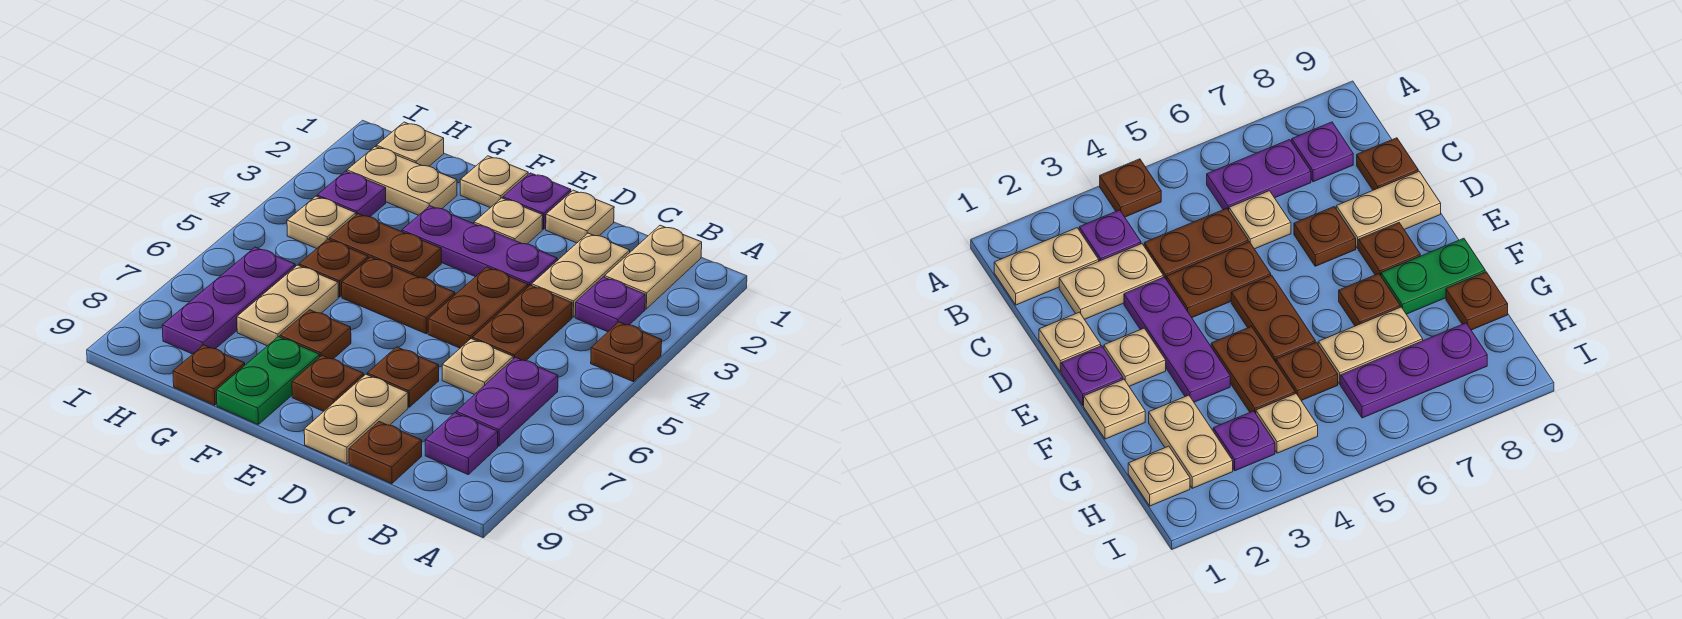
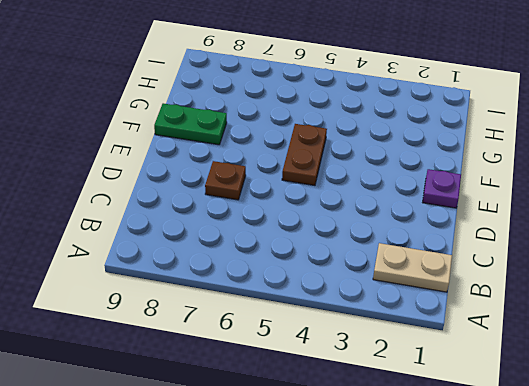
none -> brown plate A4 level 1
none -> purple plate B3 level 1
none -> purple plate B6:B7 level 1
none -> purple plate B8 level 1

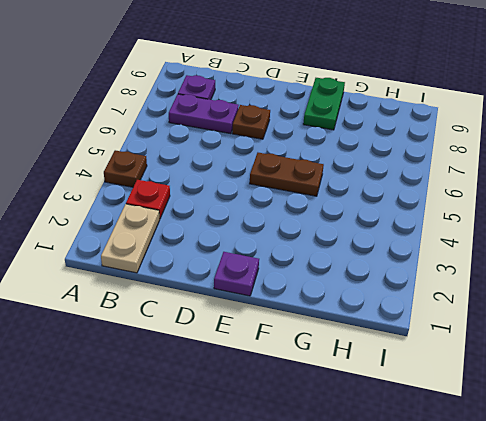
red plate B3 level 1 -> purple plate B3 level 1
purple plate B7:C7 level 1 -> purple plate B6:B7 level 1
none -> tan plate C2:C3 level 1
none -> brown plate C4:C5 level 1
none -> tan plate C6 level 1
none -> brown plate C9 level 1

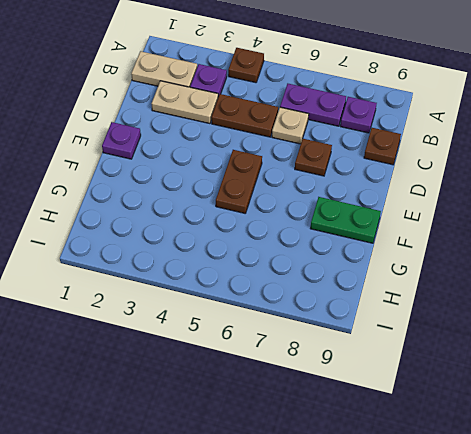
none -> tan plate D1 level 1
none -> purple plate D3:F3 level 1
none -> brown plate D4:D5 level 1
none -> tan plate D8:D9 level 1

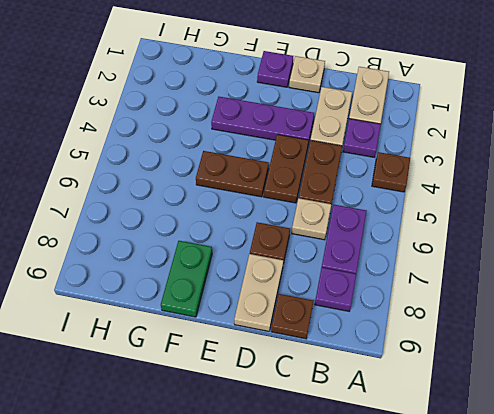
none -> tan plate E2 level 1
none -> brown plate E8 level 1
none -> tan plate F1 level 1
none -> brown plate F4:G4 level 1

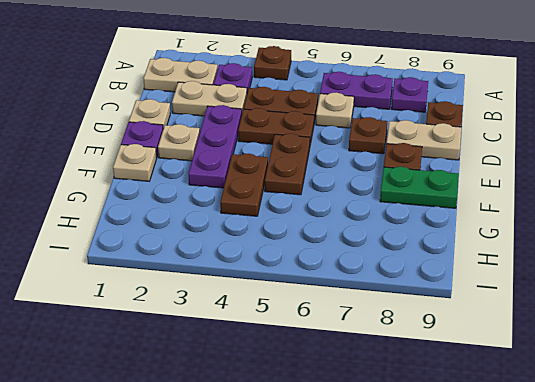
none -> brown plate F7 level 1
none -> tan plate G2:H2 level 1
none -> brown plate G5 level 1
none -> tan plate G6:G7 level 1

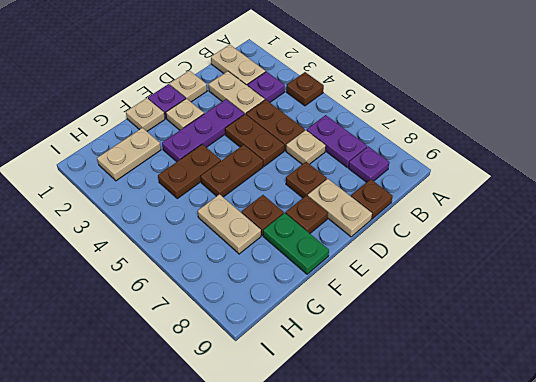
none -> brown plate G5 level 1
none -> brown plate G9 level 1
none -> tan plate H1 level 1
none -> purple plate H3 level 1

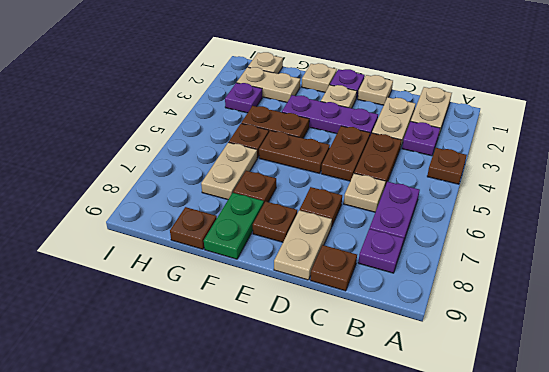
none -> tan plate H4 level 1
none -> purple plate H6:H8 level 1

